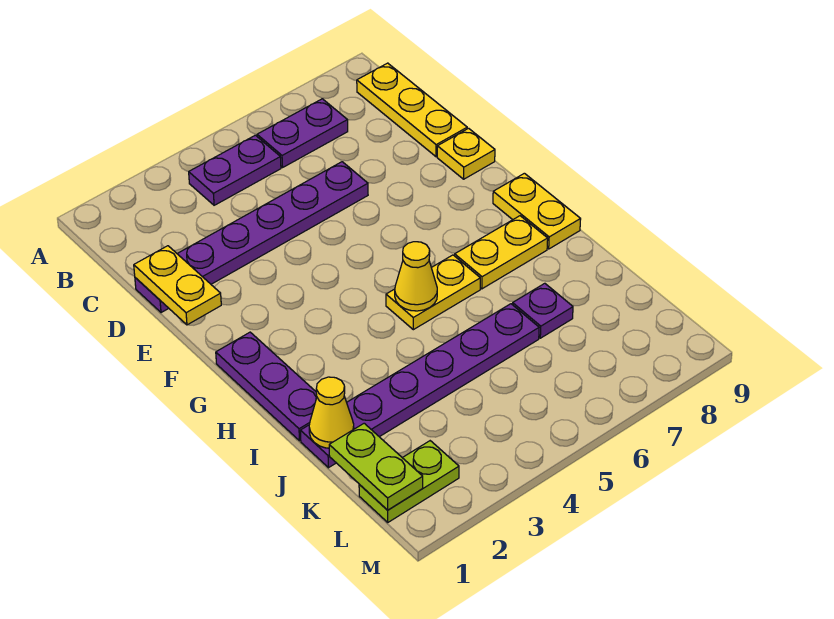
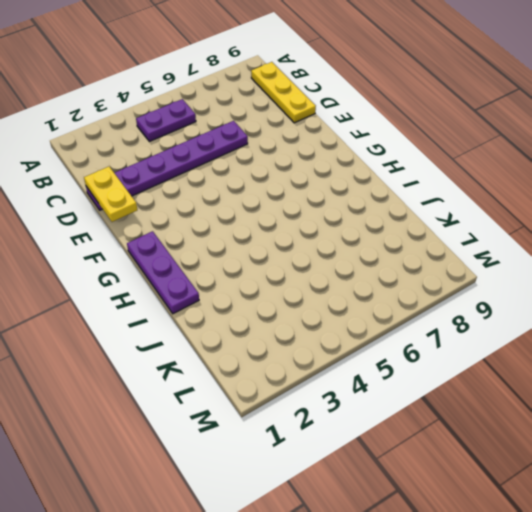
none -> purple plate B6:B7 level 1
none -> yellow plate E9 level 1
none -> yellow plate G9:H9 level 1

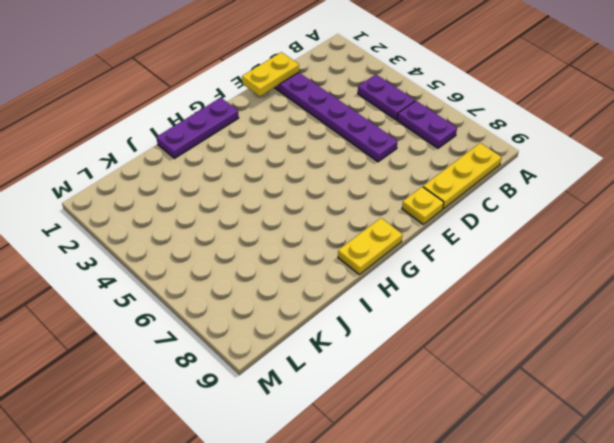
none -> yellow plate H5:H6 level 1
none -> yellow plate H7:H8 level 1
none -> purple plate J1:J6 level 1

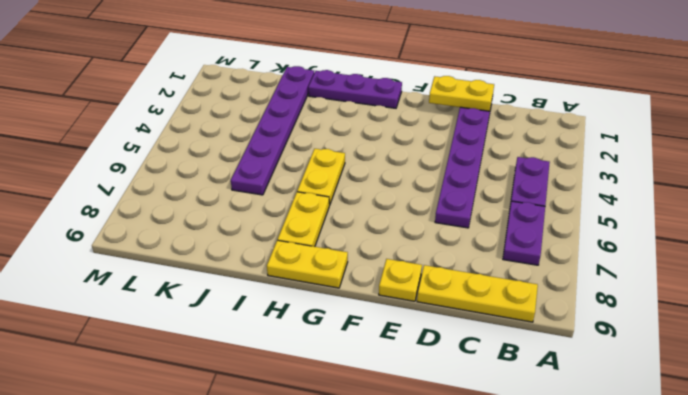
none -> purple plate J7 level 1
none -> lime plate L1:L2 level 1
none -> yellow cone H5 level 2

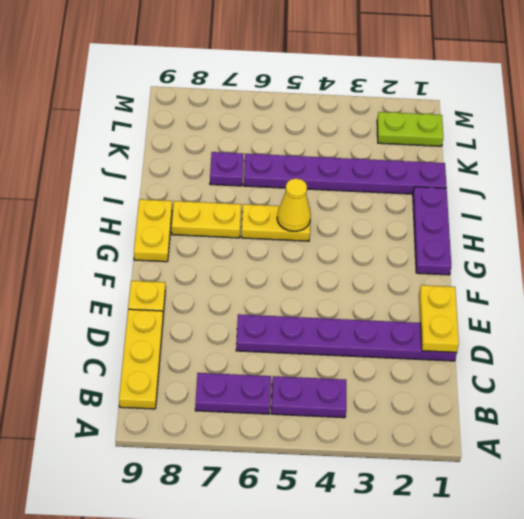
none -> yellow cone J1 level 2
none -> lime plate K1:L1 level 2

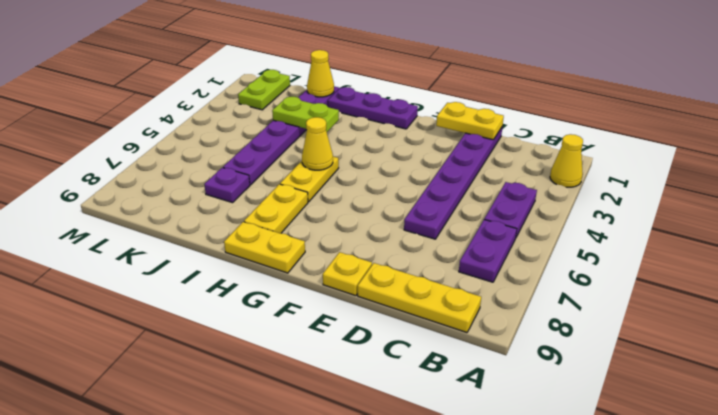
yellow cone A2 level 1 -> none
lime plate I3:J3 level 2 -> lime plate K1:L1 level 2

